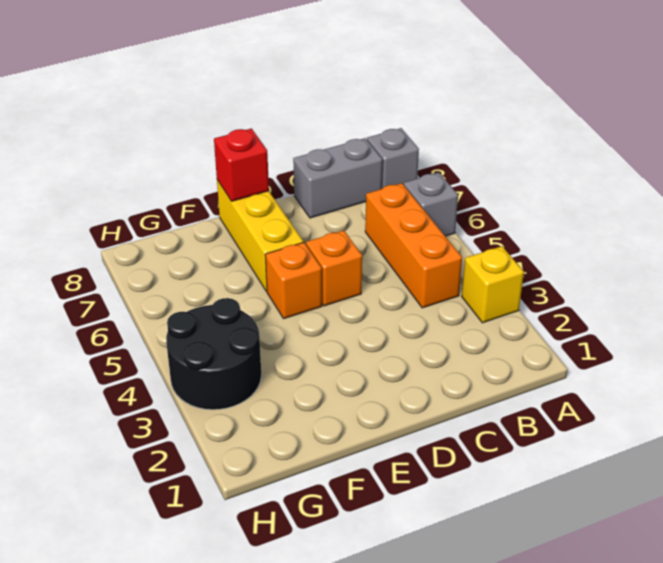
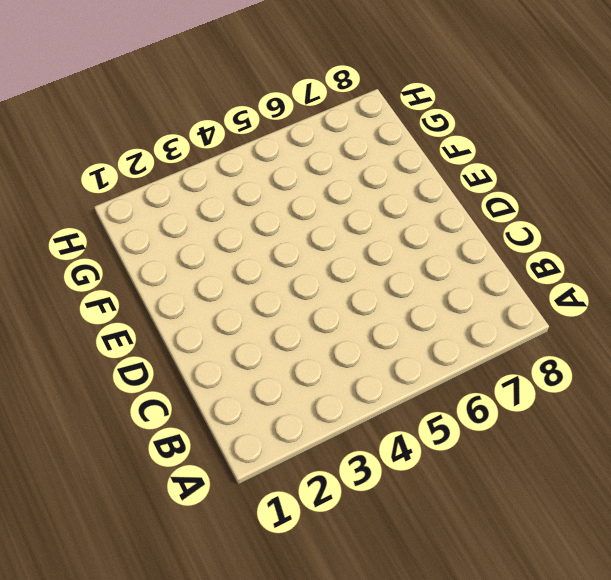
none -> yellow brick A3 level 1
none -> grey brick A6 level 1

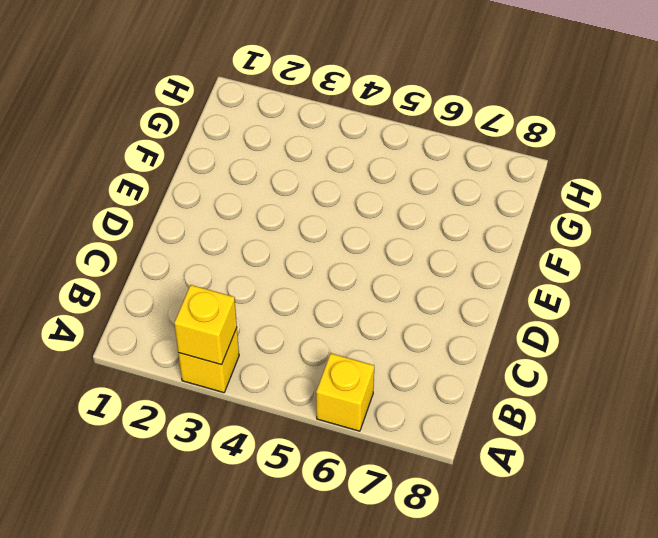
yellow brick A3 level 2 -> none
yellow brick A6 level 1 -> grey brick A6 level 1
none -> grey brick A8 level 1
none -> orange brick B4:B6 level 1

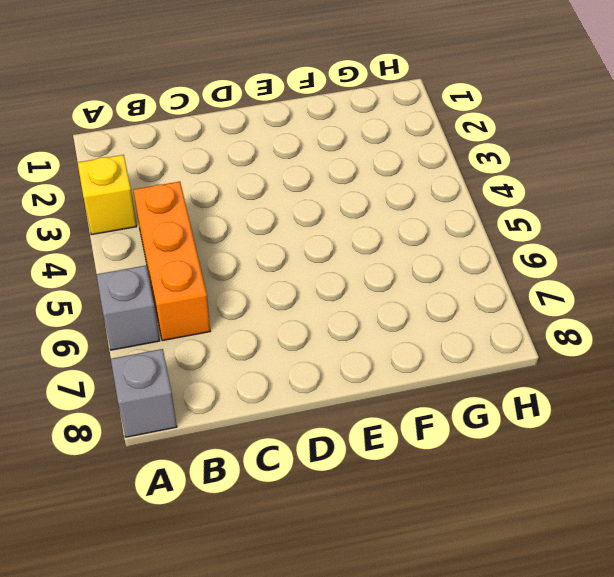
none -> grey brick B8:C8 level 1
none -> orange brick D5 level 1

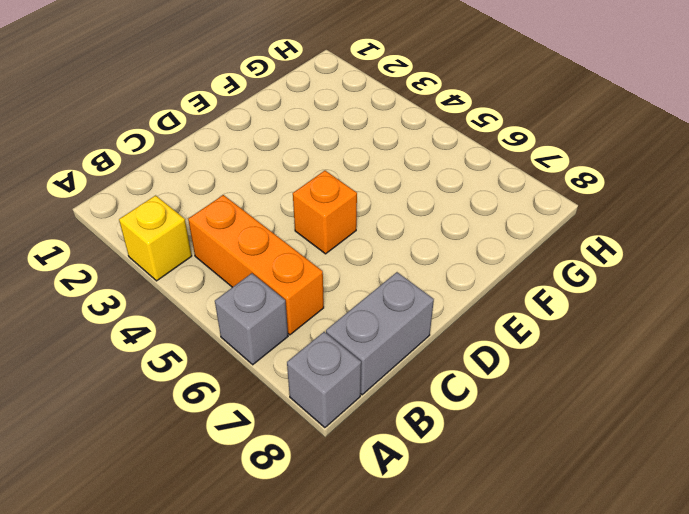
none -> orange brick E5 level 1
none -> yellow brick E6:E8 level 1

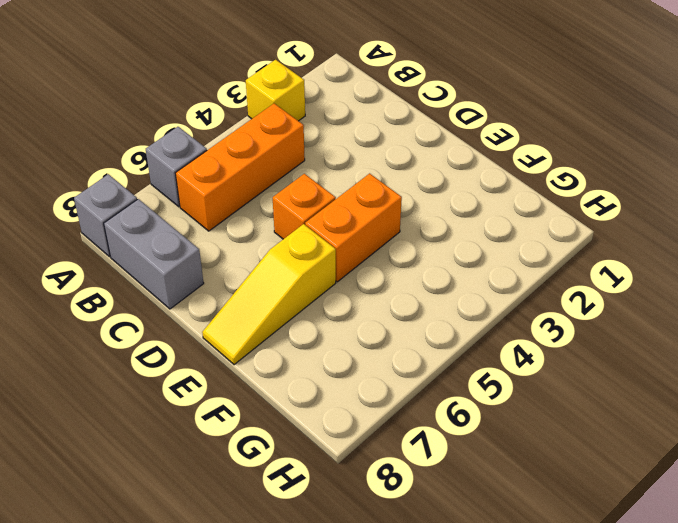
orange brick E4:E5 level 1 -> orange brick E5 level 1
yellow slope E6:E8 level 1 top 6 -> yellow brick E6:E8 level 1
none -> black round brick G3:H4 level 1
none -> red brick E8 level 2

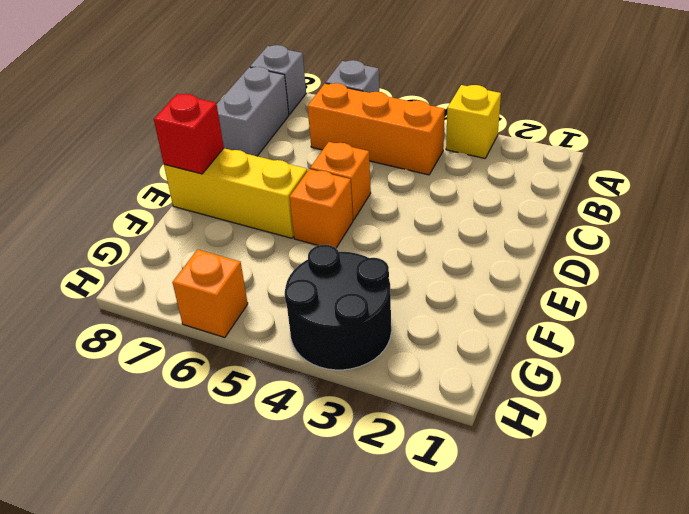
orange brick H6 level 1 -> none

